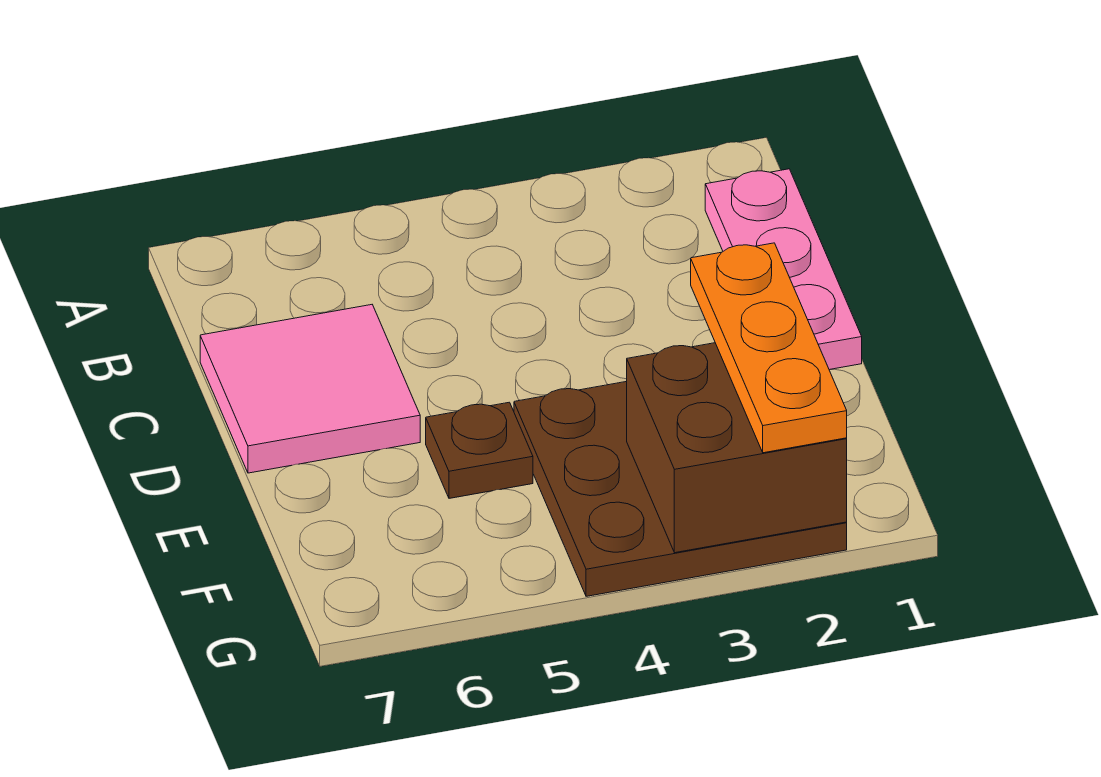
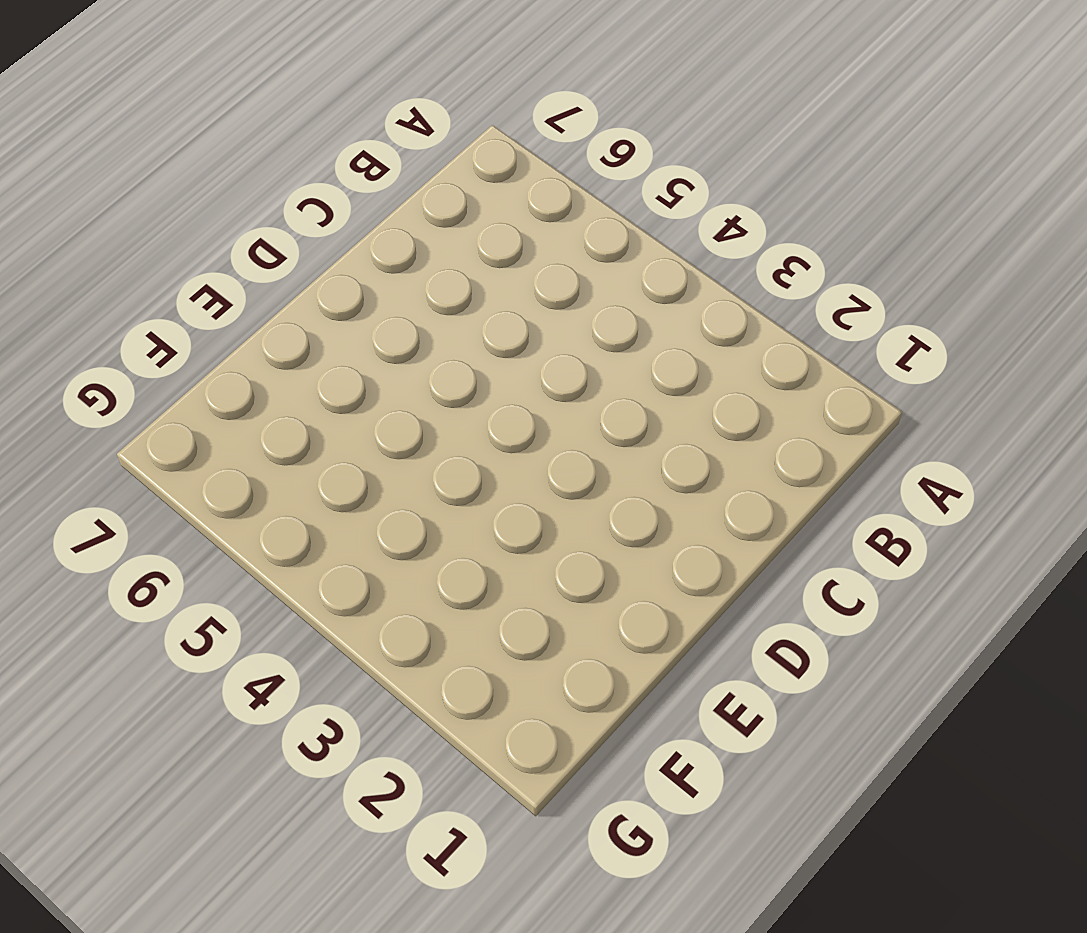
none -> pink plate B1:D1 level 1
none -> pink tile C6:D7 level 1

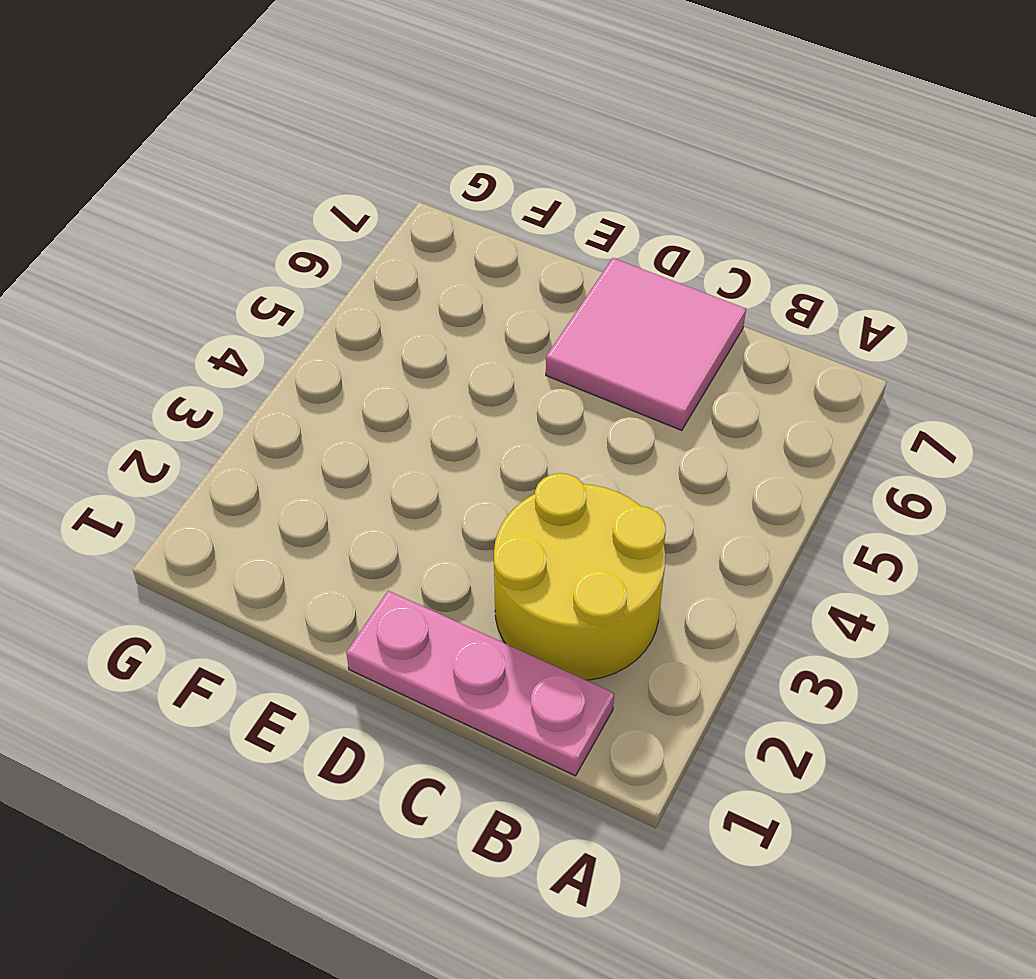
yellow round brick B2:C3 level 1 -> none
none -> brown plate E2:G4 level 1
none -> brown plate E5 level 1

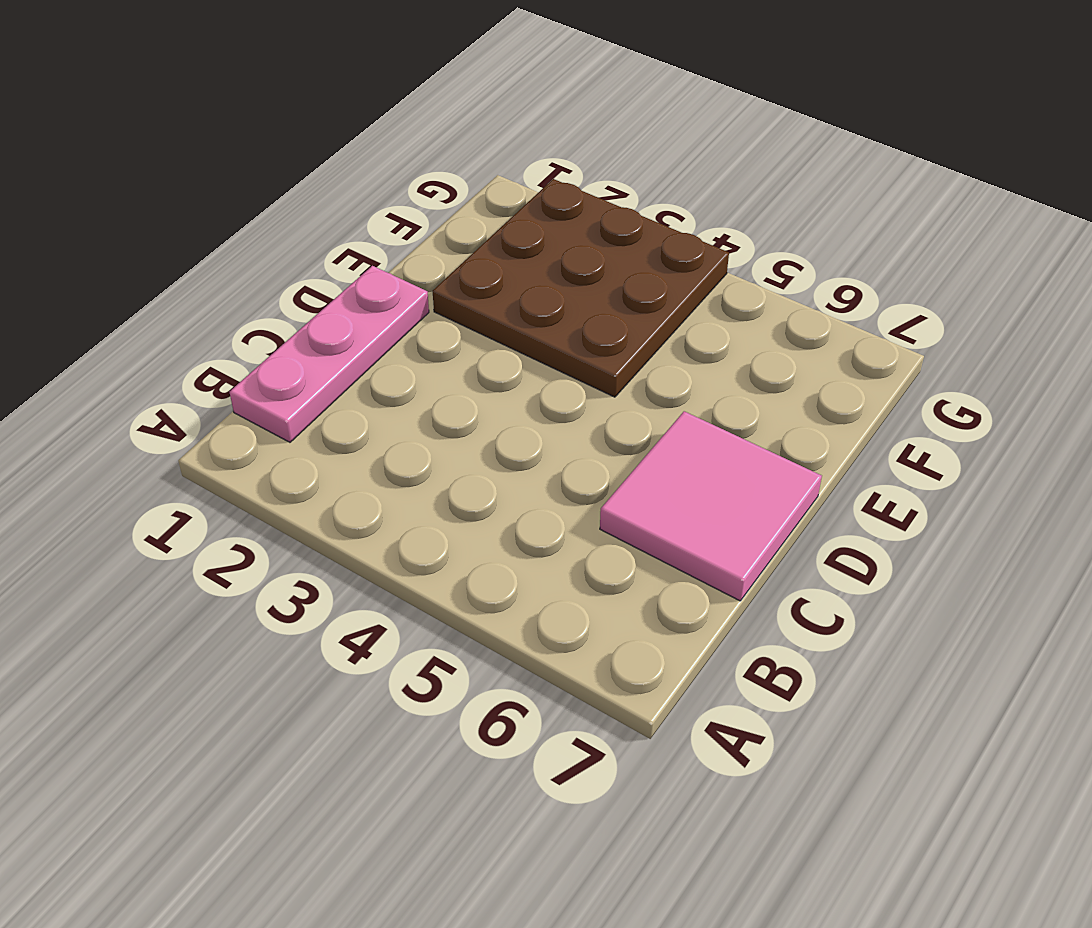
none -> brown plate E5 level 1
none -> brown brick F2:G3 level 2

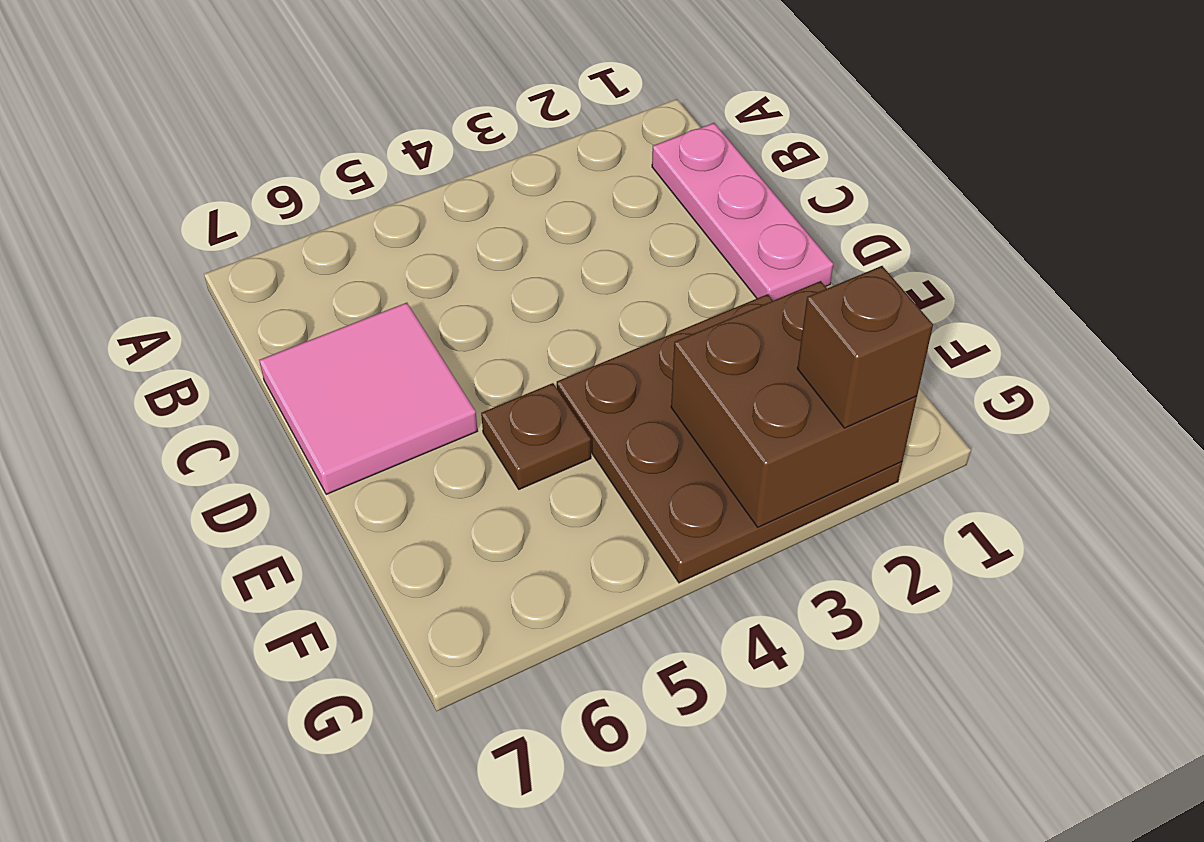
brown brick G2 level 3 -> orange plate E2:G2 level 3

